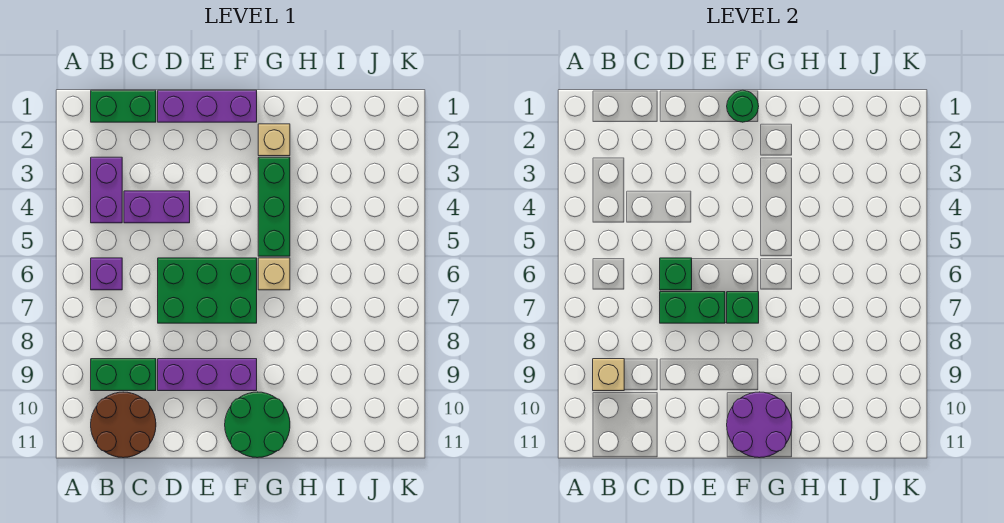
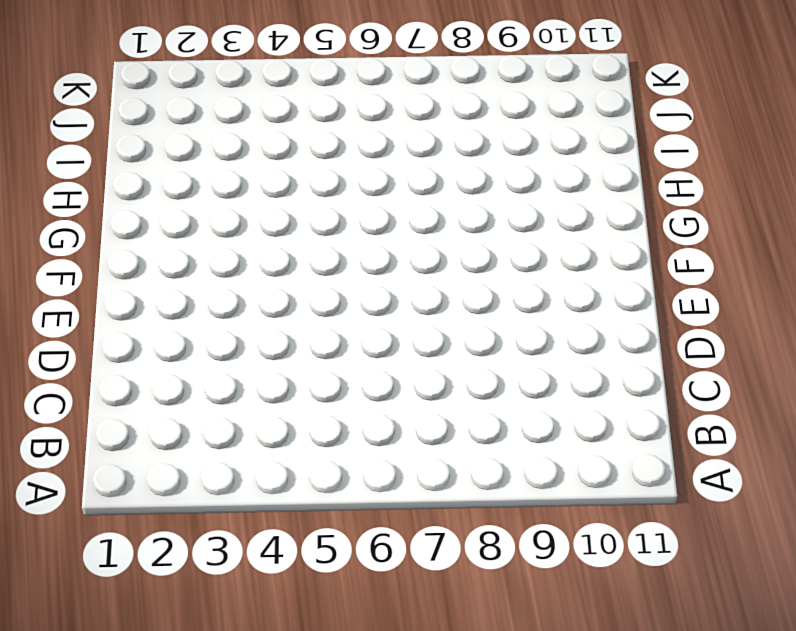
none -> green brick B1:C1 level 1
none -> purple brick B3:B4 level 1
none -> purple brick B6 level 1

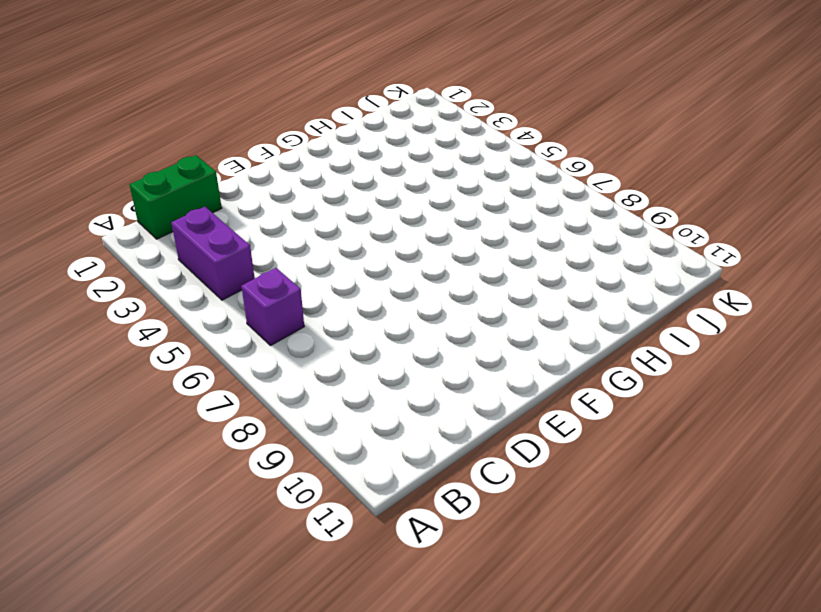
none -> green brick B9:C9 level 1
none -> brown round brick B10:C11 level 1
none -> purple brick C4:D4 level 1

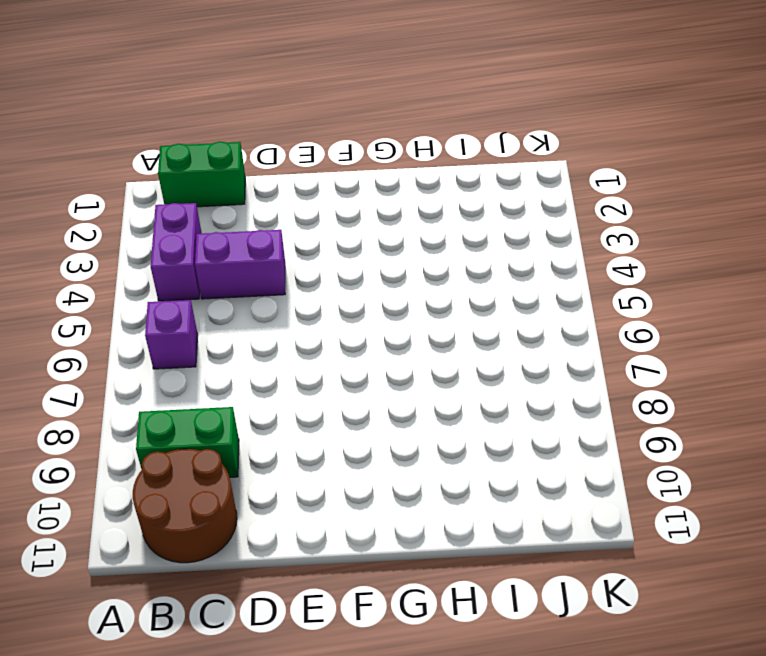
none -> purple brick D1:F1 level 1
none -> green brick D6:F7 level 1
none -> purple brick D9:F9 level 1

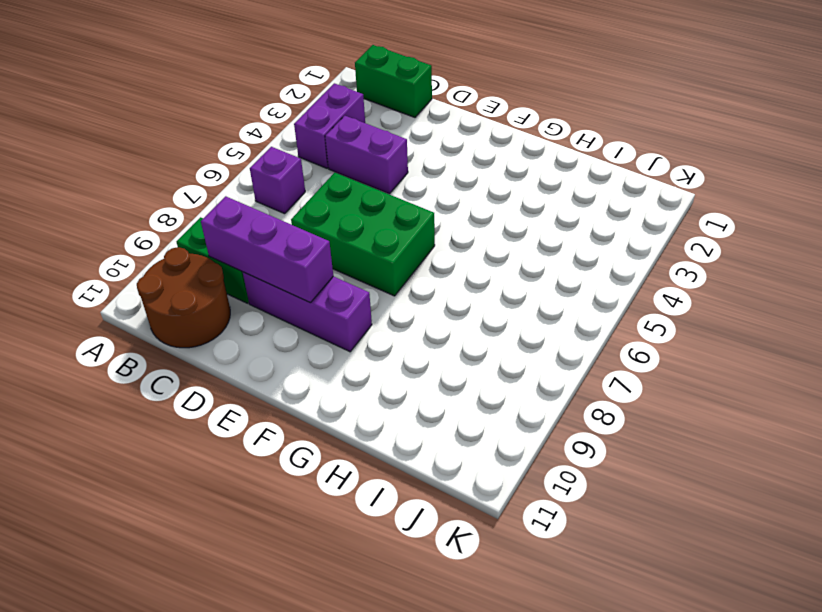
purple brick C9:E9 level 2 -> purple brick D1:F1 level 1
none -> green round brick F10:G11 level 1
none -> tan brick G2 level 1
none -> green brick G3:G5 level 1

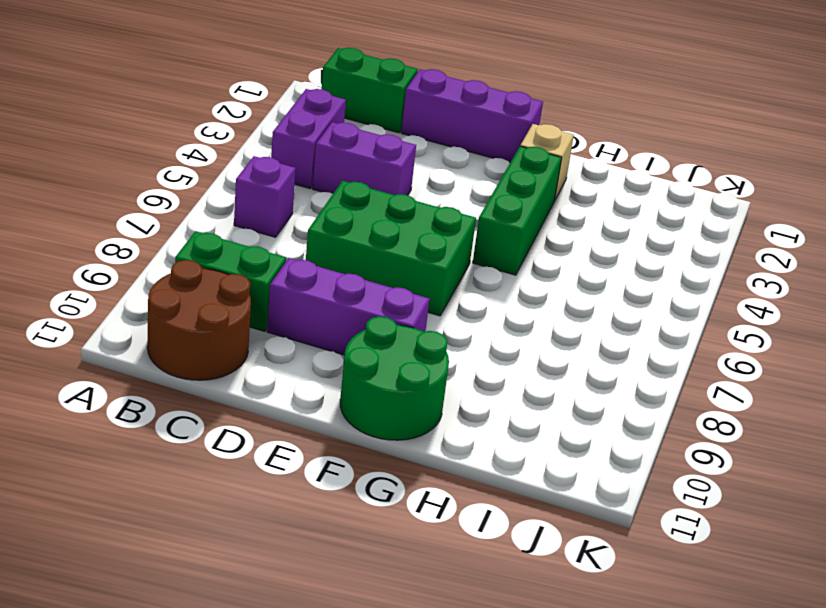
none -> tan brick G6 level 1
none -> tan brick B9 level 2
none -> green brick D6 level 2

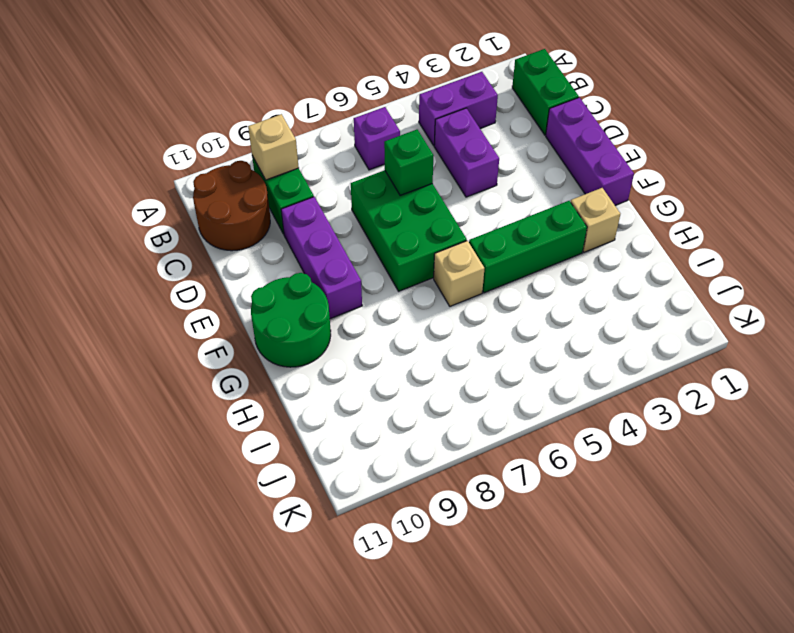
none -> green brick D7:E7 level 2
none -> green round brick F1 level 2
none -> green brick F7 level 2

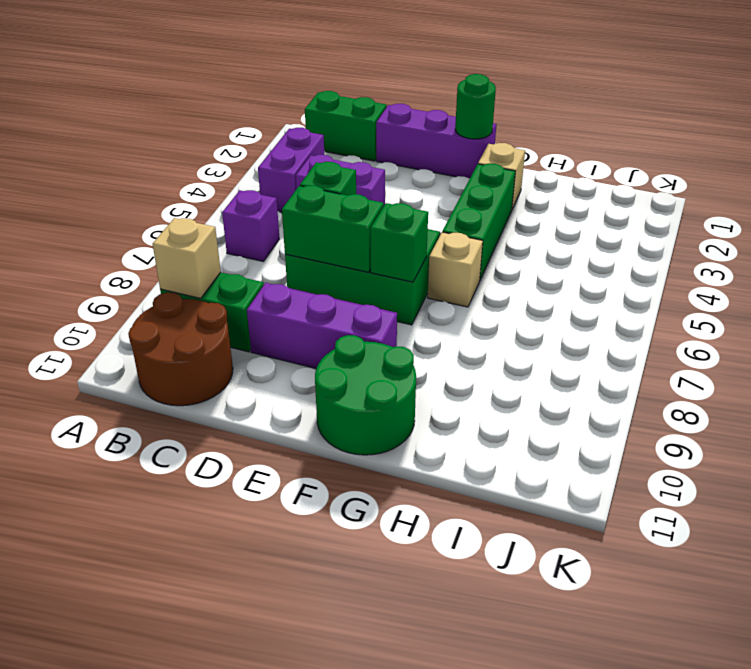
none -> purple round brick F10:G11 level 2

